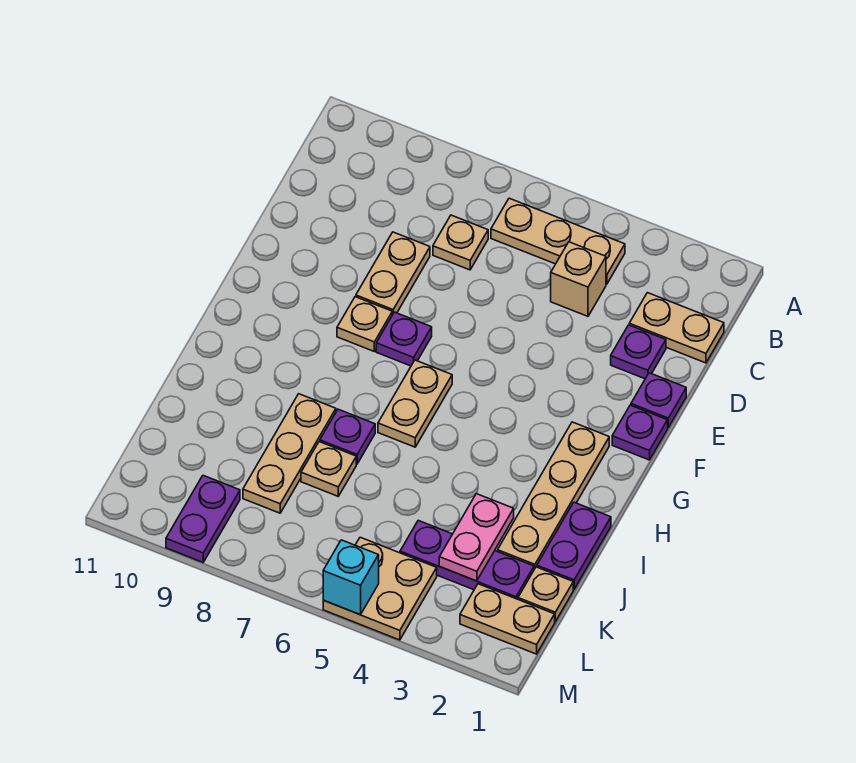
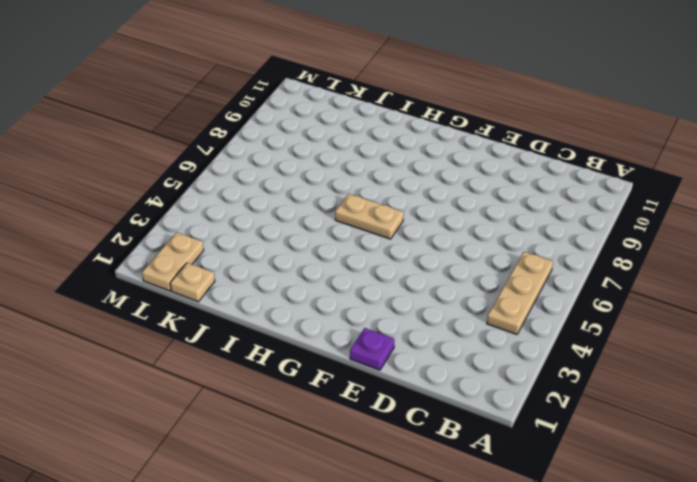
none -> tan plate C1:C2 level 1
none -> tan brick C4 level 1
none -> tan plate C7 level 1

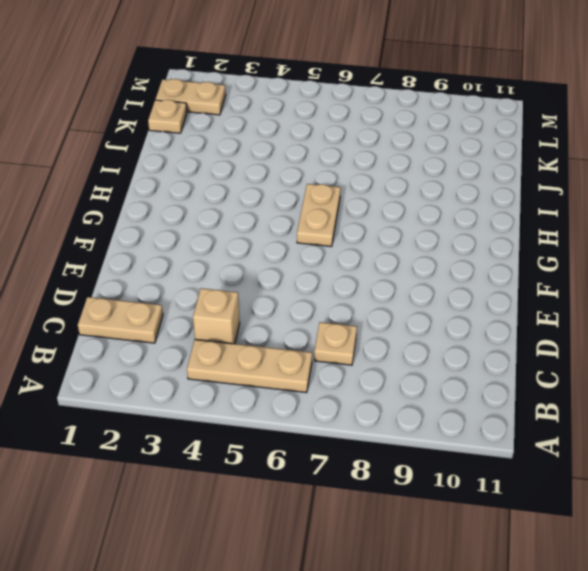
none -> purple plate D2 level 1
none -> tan plate D8:E8 level 1
none -> purple plate E1 level 1

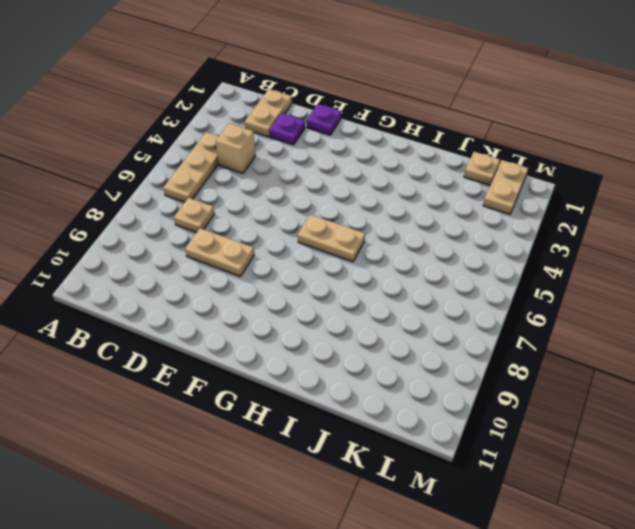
none -> purple plate F1 level 1
none -> purple plate F7 level 1
none -> tan plate F8 level 1

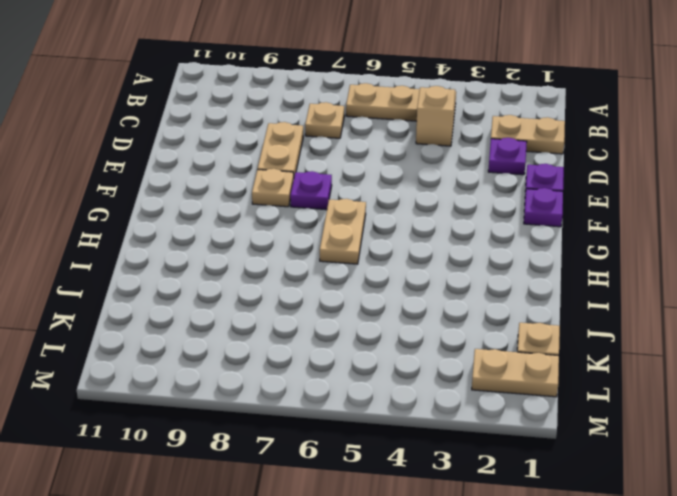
none -> tan plate G2:J2 level 1
none -> purple plate I1:J1 level 1
none -> purple plate I7 level 1

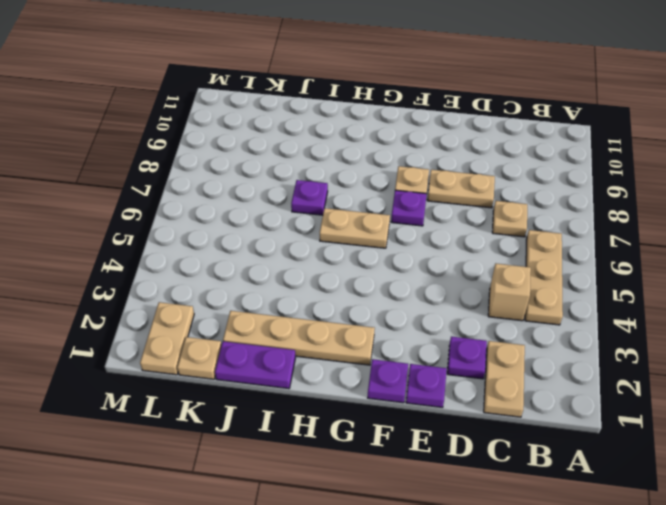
none -> tan plate I8:K8 level 1
none -> tan plate J7 level 1
none -> purple plate K2:K4 level 1

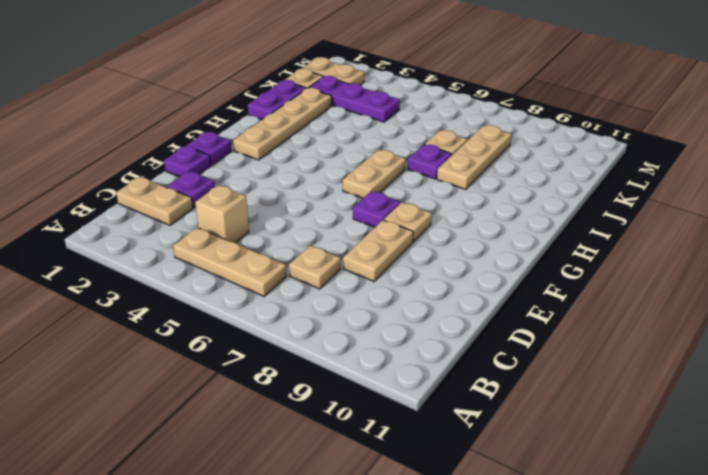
none -> tan plate L4:M5 level 1
none -> purple plate L9:M9 level 1
none -> pink plate J3:K3 level 2

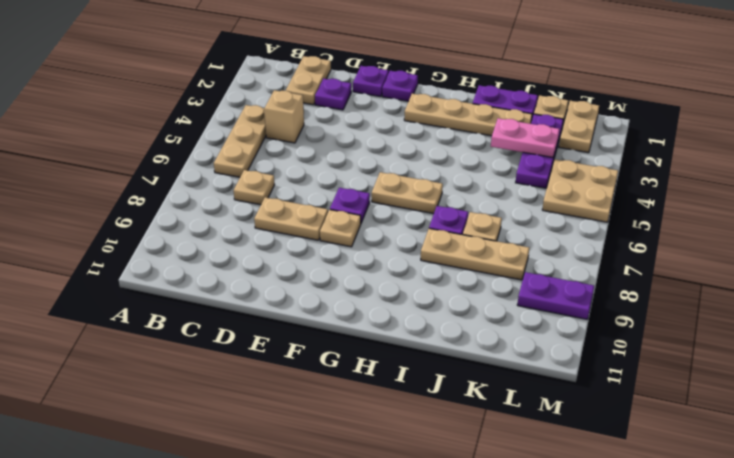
none -> cyan brick M5 level 2

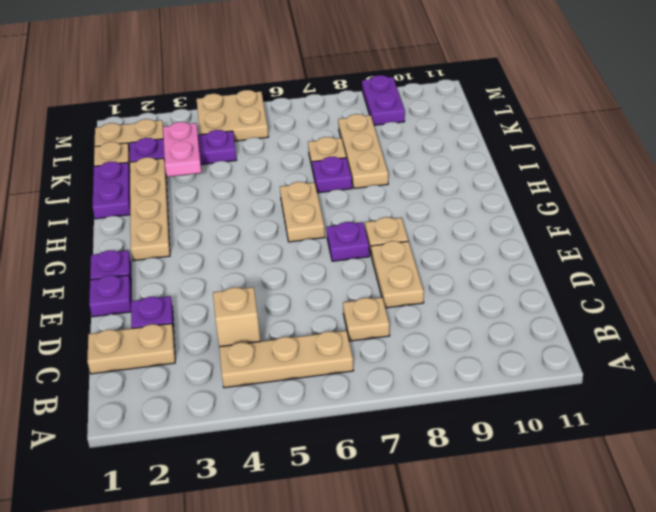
none -> cyan brick M5 level 2

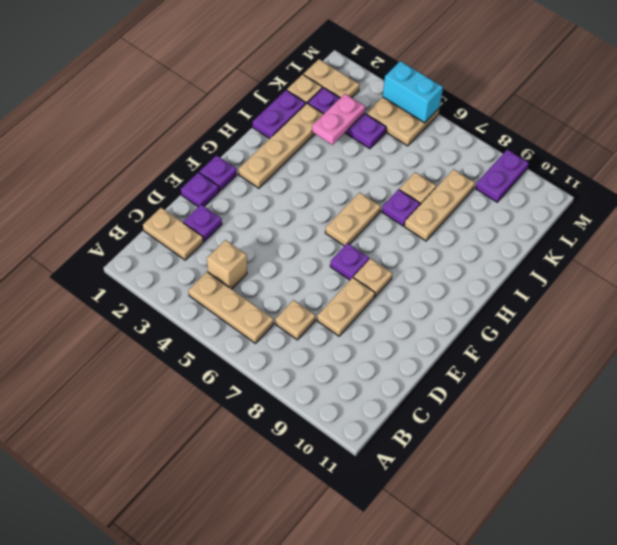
cyan brick M4:M5 level 2 -> cyan brick M5 level 2

